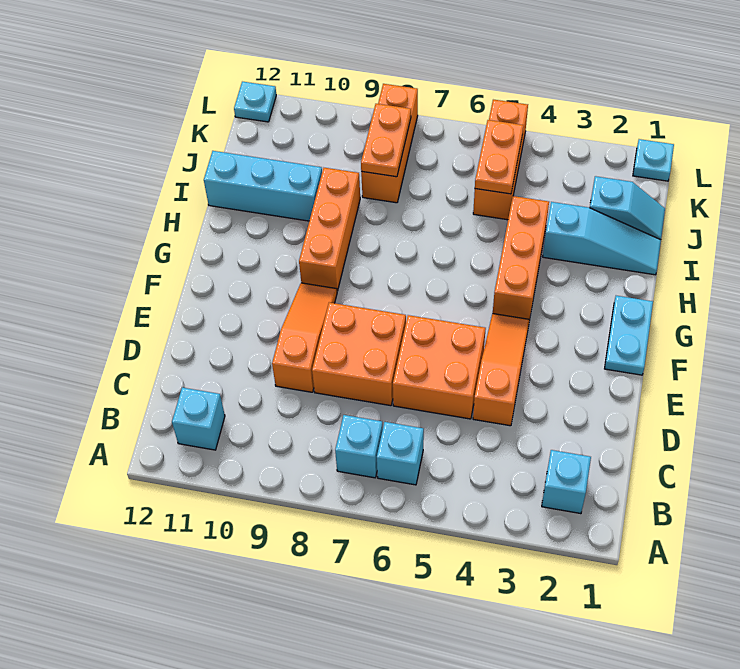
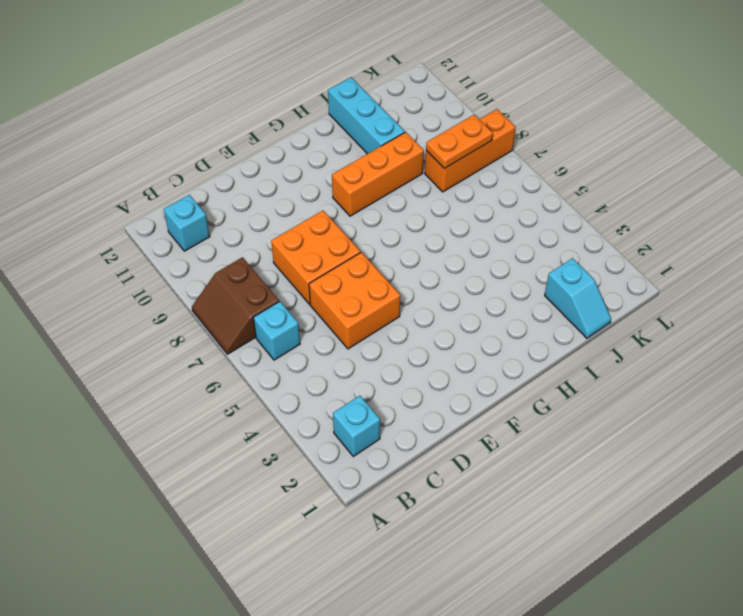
brown slope A7:B8 level 1 top B -> cyan brick B7 level 1
none -> orange slope D4:F4 level 1 top D
none -> orange slope D9:F9 level 1 top D
none -> cyan plate F1:G1 level 1

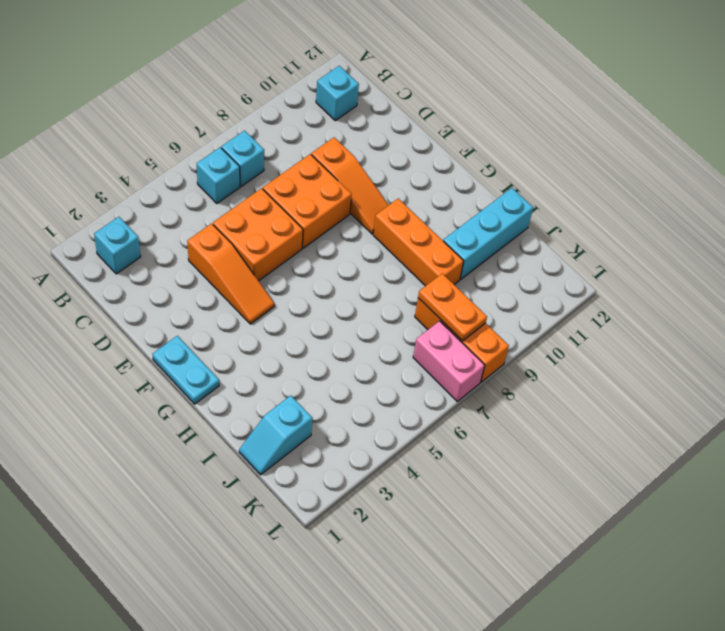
pink brick K7:L7 level 1 -> none
none -> orange brick G4:I4 level 1
none -> cyan slope I1:I3 level 1 top 3
none -> orange brick J5:L5 level 1

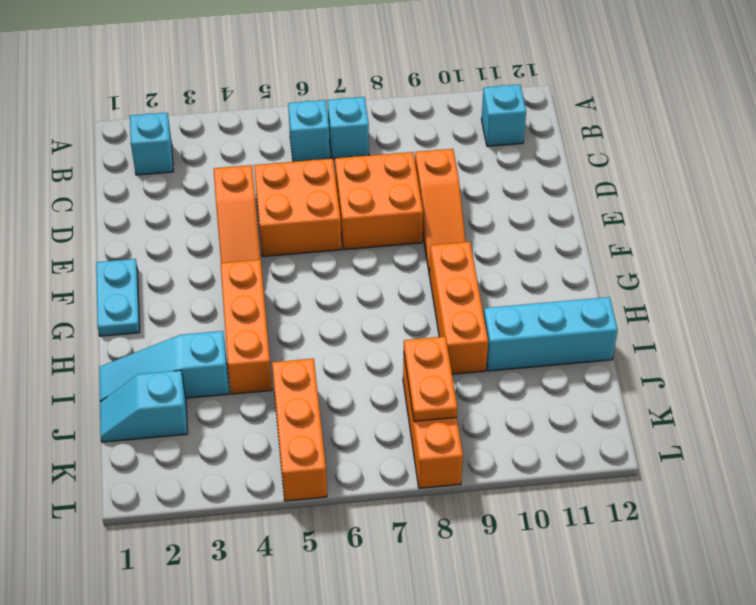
none -> cyan plate L1 level 1
none -> cyan plate L12 level 1
none -> orange plate J5:K5 level 2

